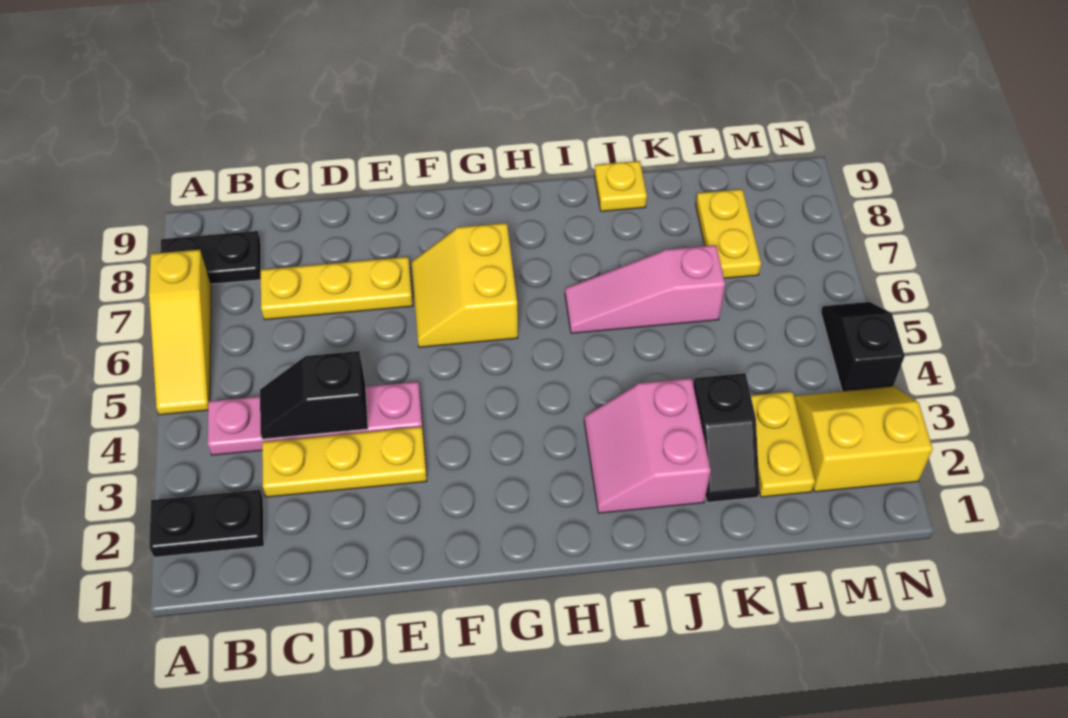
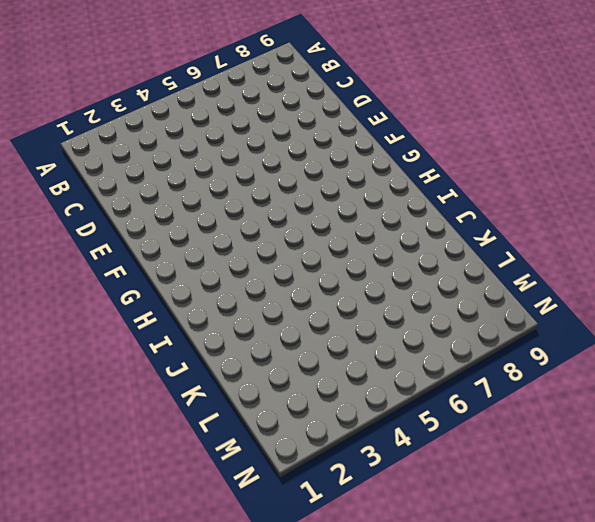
none -> black plate A2:B2 level 1
none -> yellow slope A5:A7 level 1 top 7
none -> black plate A8:B8 level 1

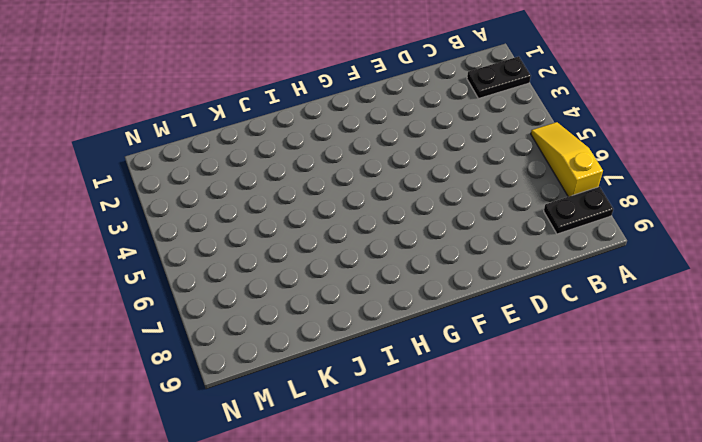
none -> pink plate B4:E4 level 1
none -> yellow plate C3:E3 level 1
none -> yellow plate C7:E7 level 1

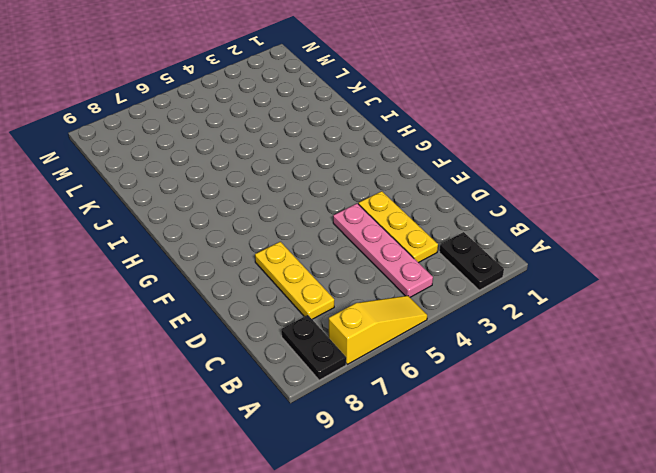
none -> yellow slope F6:G7 level 1 top G
none -> pink slope I2:J3 level 1 top J
none -> pink slope I6:K6 level 1 top K

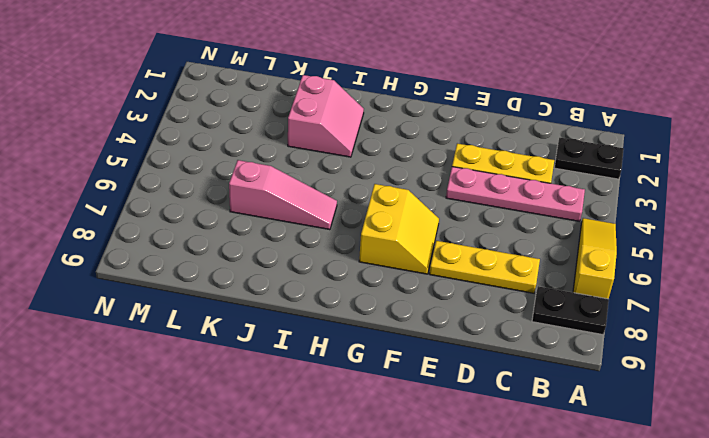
none -> yellow plate J9 level 1
none -> black slope K2:K3 level 1 top 3
none -> yellow plate L2:L3 level 1

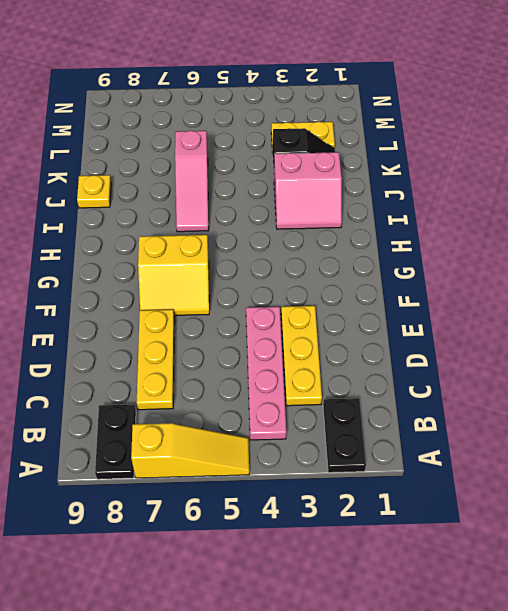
none -> yellow plate L7:L8 level 1
none -> yellow slope M2:N3 level 1 top 2
none -> black slope N4:N5 level 1 top 4

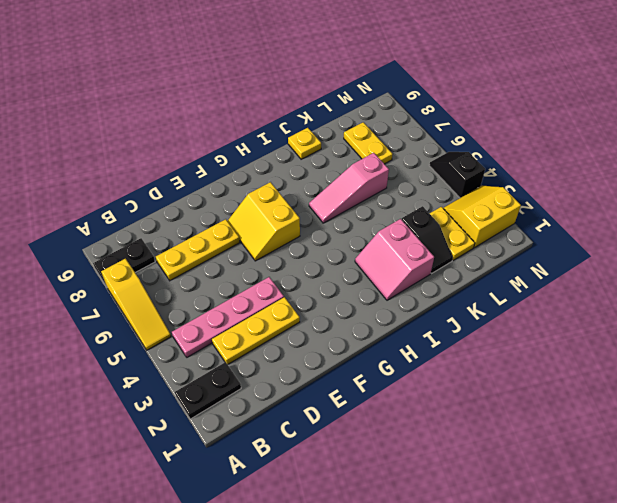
none -> black slope C4:D4 level 2 top D

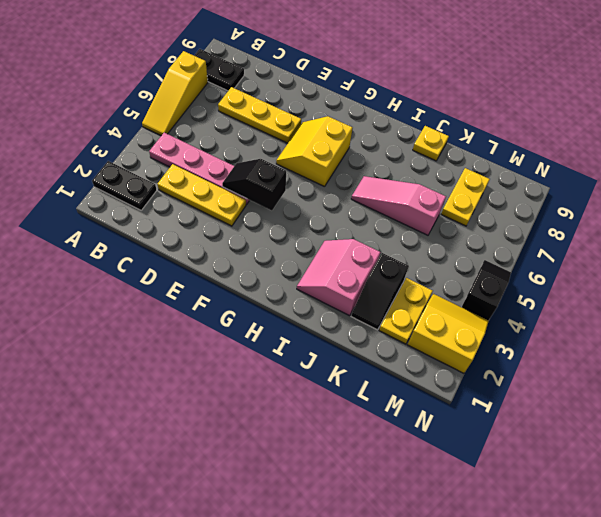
black slope E4:F4 level 2 top F -> black slope C4:D4 level 2 top D

